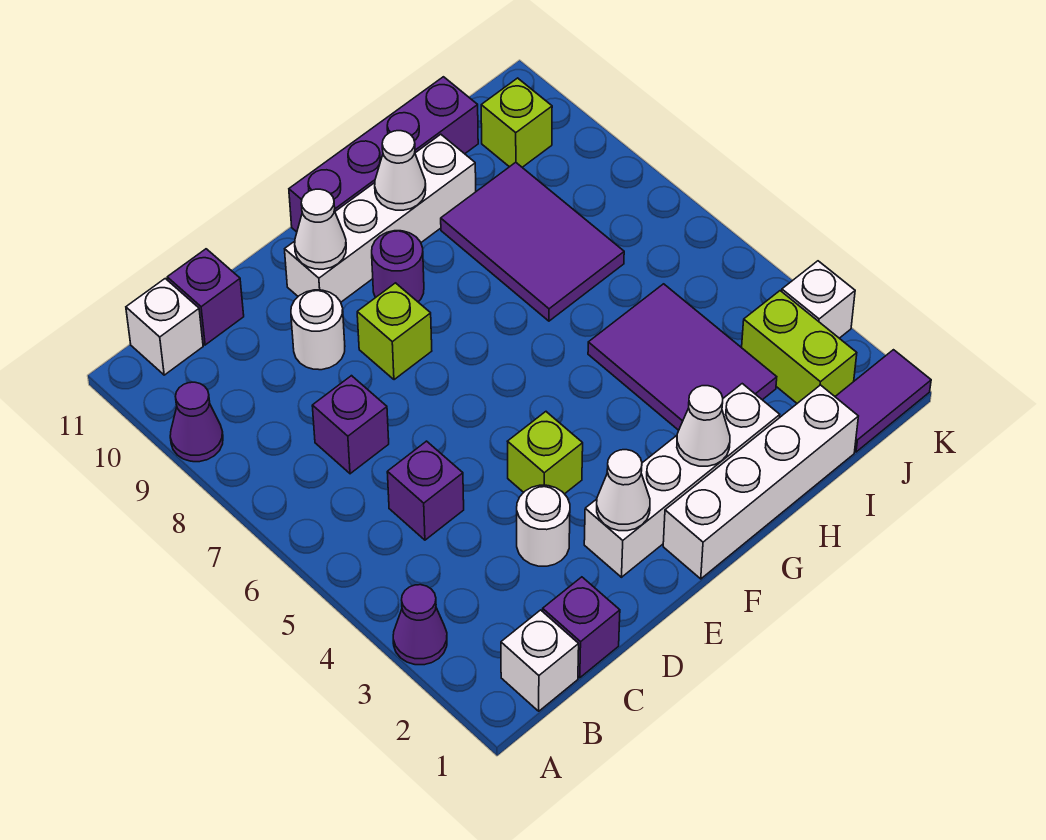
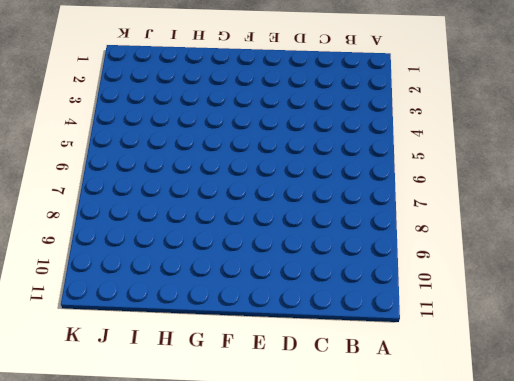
none -> purple cone A3 level 1
none -> purple cone A9 level 1
none -> white brick B1 level 1

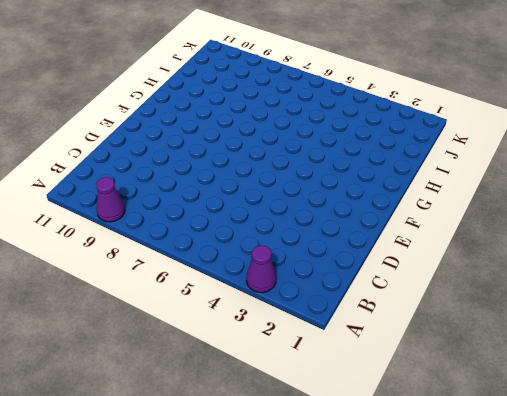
none -> white brick B1 level 1
none -> white brick B11 level 1
none -> purple brick C1 level 1

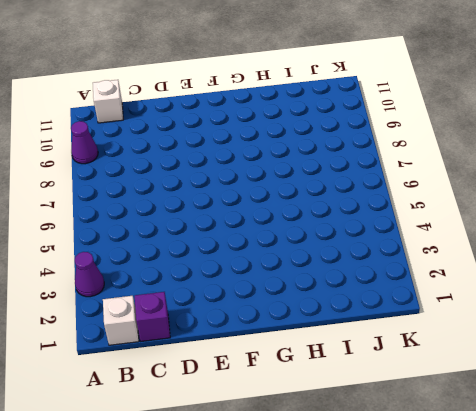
none -> purple brick C5 level 1
none -> purple brick C7 level 1
none -> purple brick C11 level 1

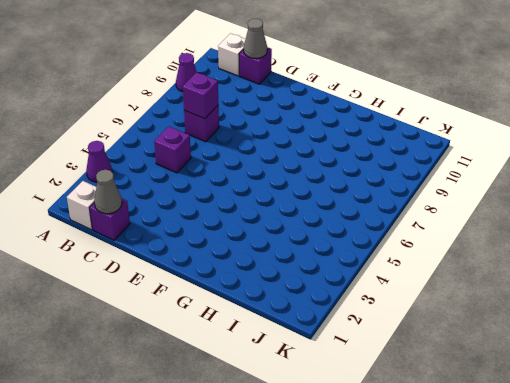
grey cone C1 level 2 -> none
purple brick C7 level 2 -> none
grey cone C11 level 2 -> none
none -> white round brick D3 level 1
none -> white round brick D9 level 1
none -> white brick E2:H2 level 1

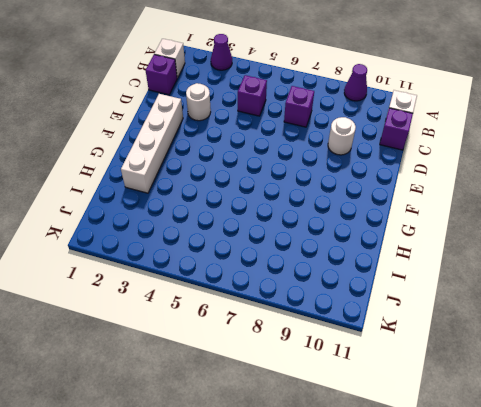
none -> lime brick E4 level 1
none -> lime brick E8 level 1
none -> white brick E10:H10 level 1

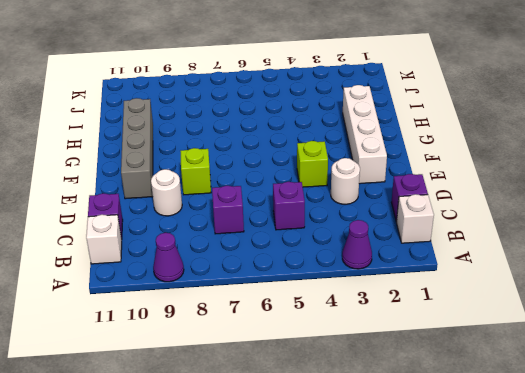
grey brick E10:H10 level 1 -> white brick E10:H10 level 1
none -> white brick F1:I1 level 1
none -> purple round brick F9 level 1
none -> purple brick F11:I11 level 1

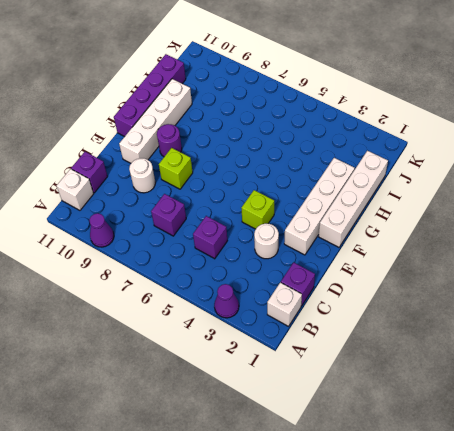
none -> purple tile H3:I5 level 1
none -> purple tile H7:I9 level 1
none -> purple tile J1:K1 level 1

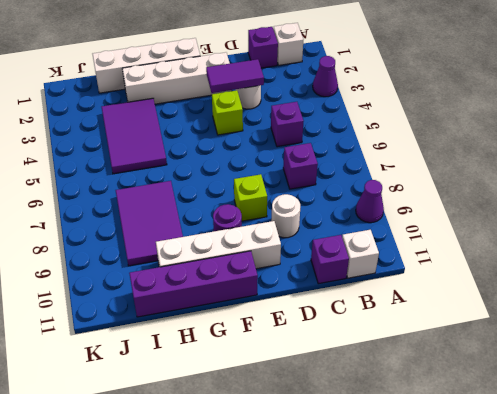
purple tile D3:E3 level 2 -> purple tile J1:K1 level 1
none -> lime brick J2:J3 level 1
none -> lime brick J10 level 1
none -> white brick K3 level 1

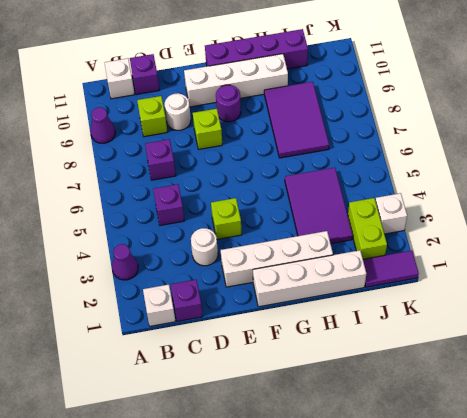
lime brick C9 level 1 -> lime brick J10 level 1
none -> white cone E2 level 2
none -> white cone E10 level 2
none -> white cone G2 level 2

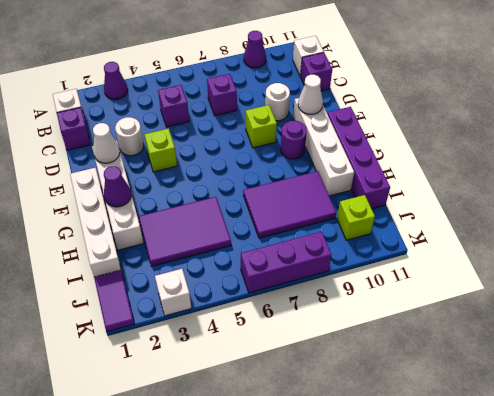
purple cone G2 level 2 -> white cone G2 level 2
purple brick K6:K8 level 1 -> none
none -> lime brick J2:J3 level 1
none -> white cone G10 level 2

